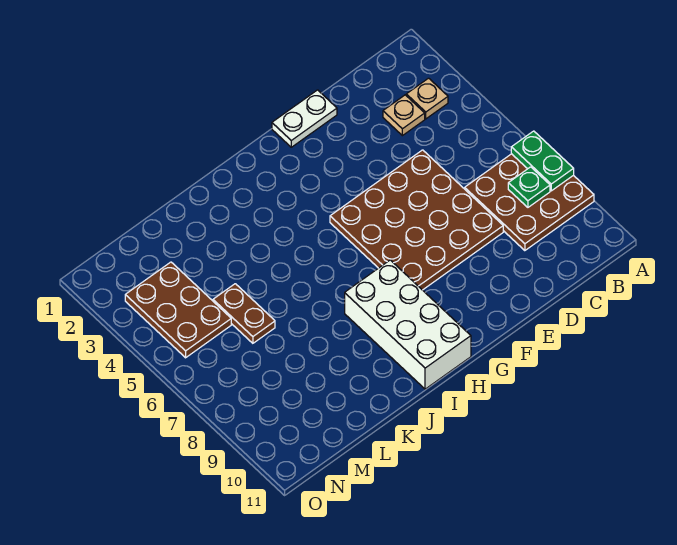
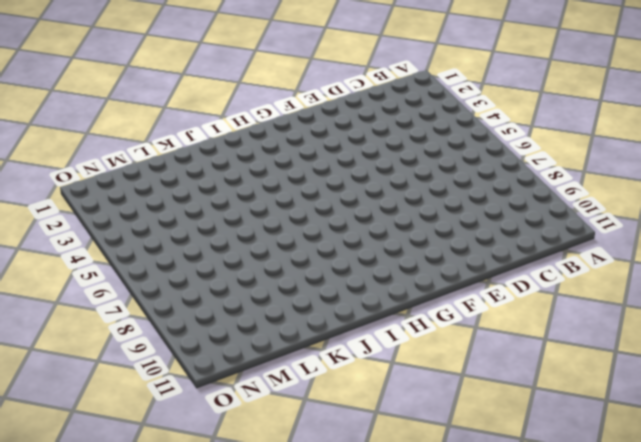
none -> brown plate A7:C9 level 1
none -> tan plate B3 level 1

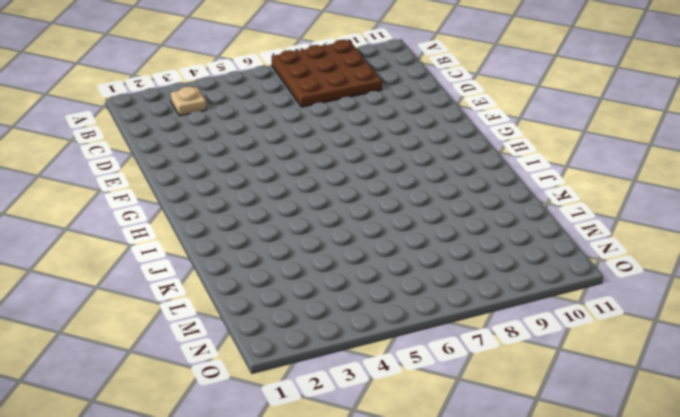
none -> tan plate C3 level 1
none -> brown plate D5:G8 level 1

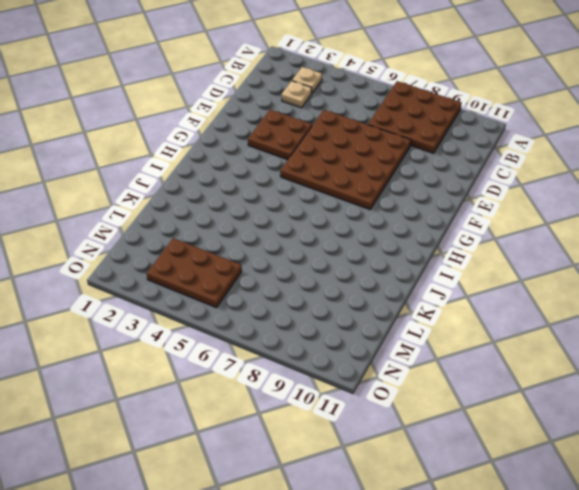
brown plate E3:F4 level 1 -> none
none -> white plate E1:F1 level 1
none -> white brick H8:I11 level 1

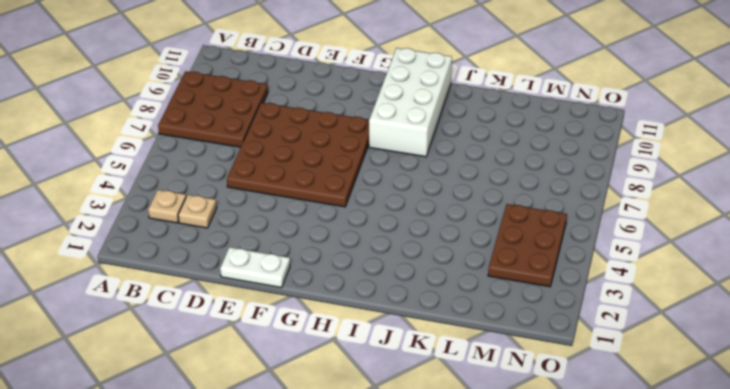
none -> brown plate L5:L6 level 1
none -> green plate A7:A8 level 2

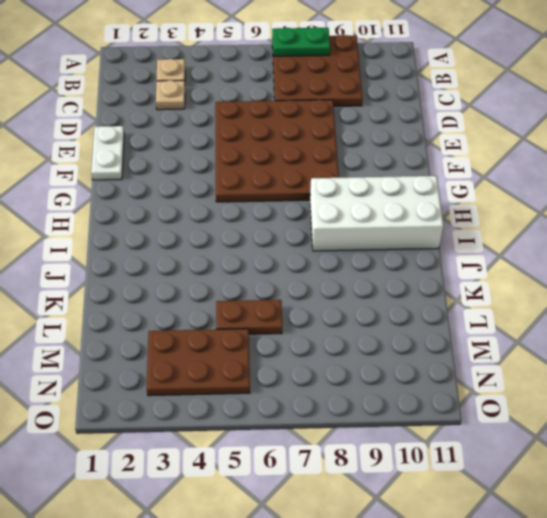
none -> green plate B8 level 2

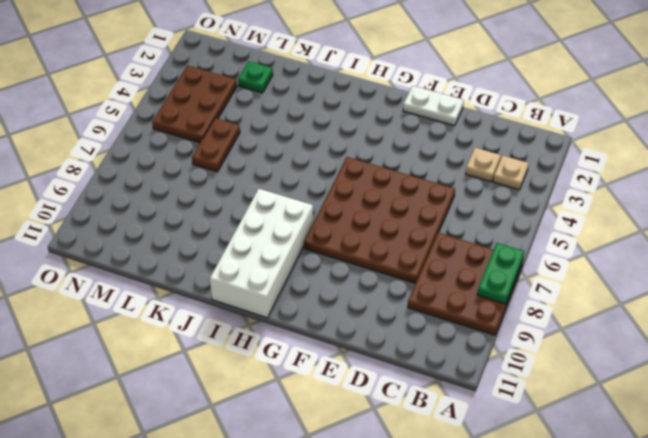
green plate L2 level 1 -> green plate B8 level 2

